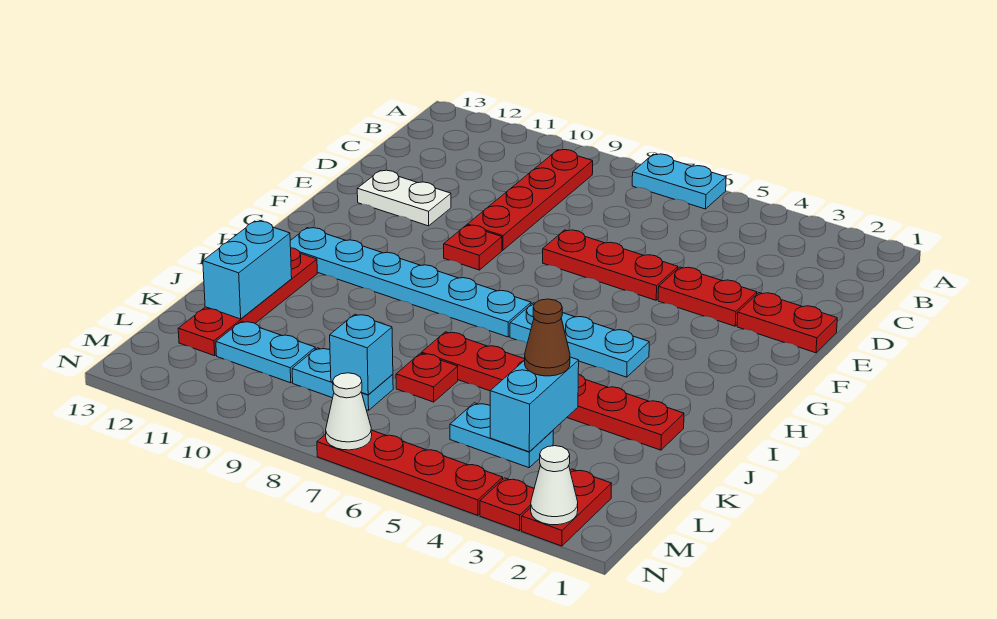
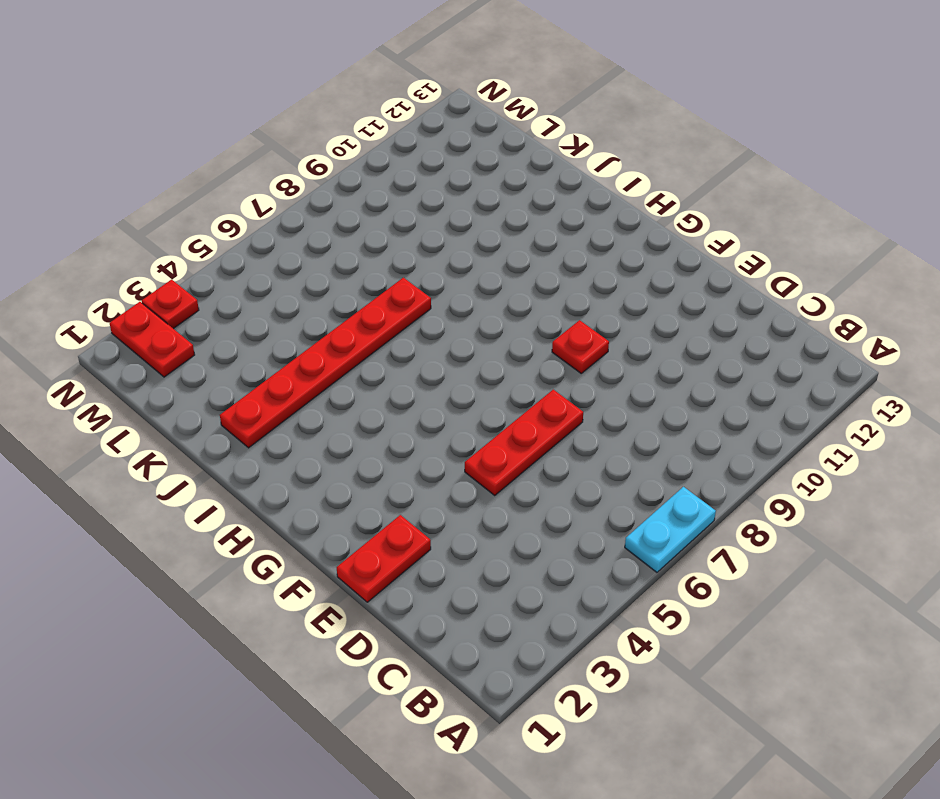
none -> red plate B9:E9 level 1
none -> red plate E3:E4 level 1
none -> white plate E11:E12 level 1

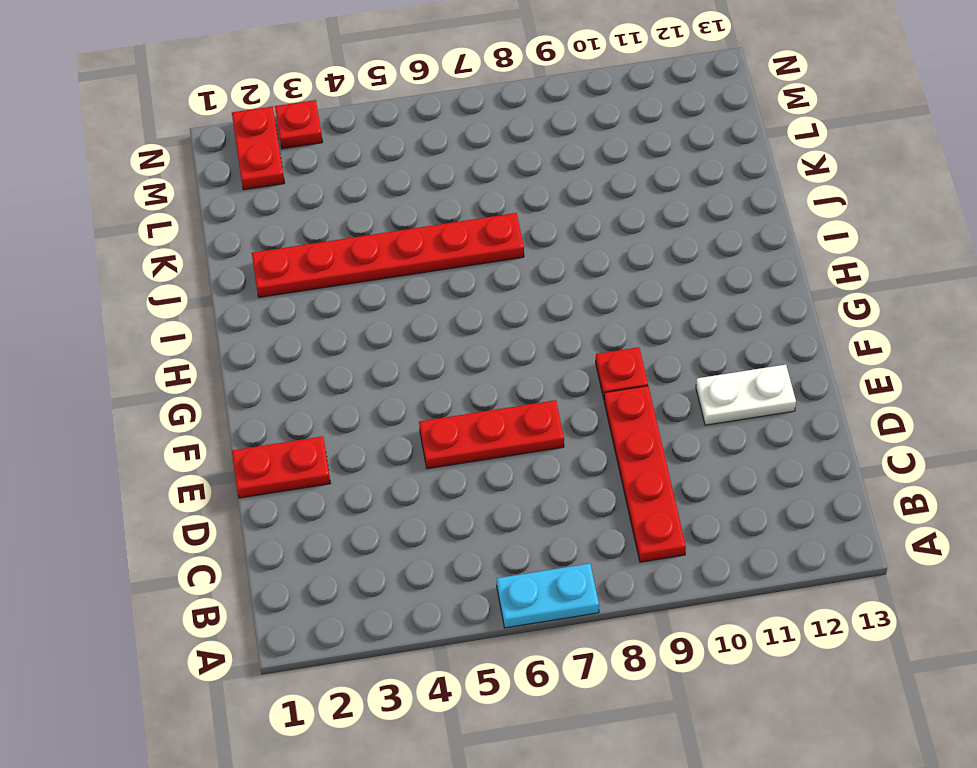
none -> red plate E3:E4 level 1
none -> cyan plate H4:H6 level 1
none -> cyan plate H7:H12 level 1

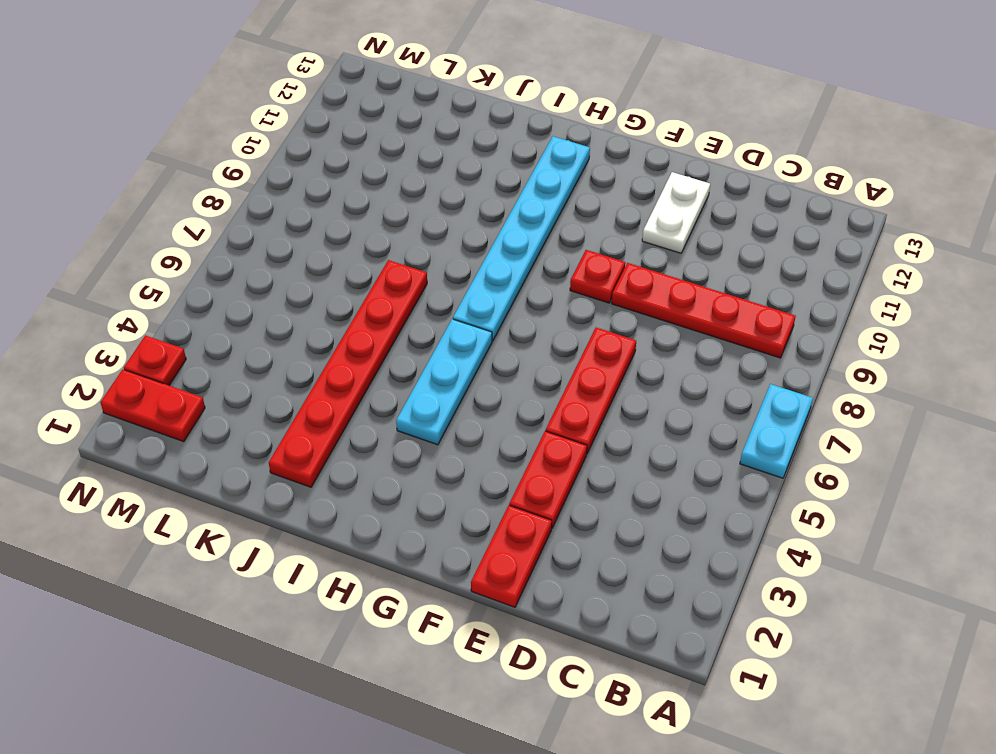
none -> red plate I12:L12 level 1
none -> red plate K7 level 1
none -> cyan plate L4:L5 level 1

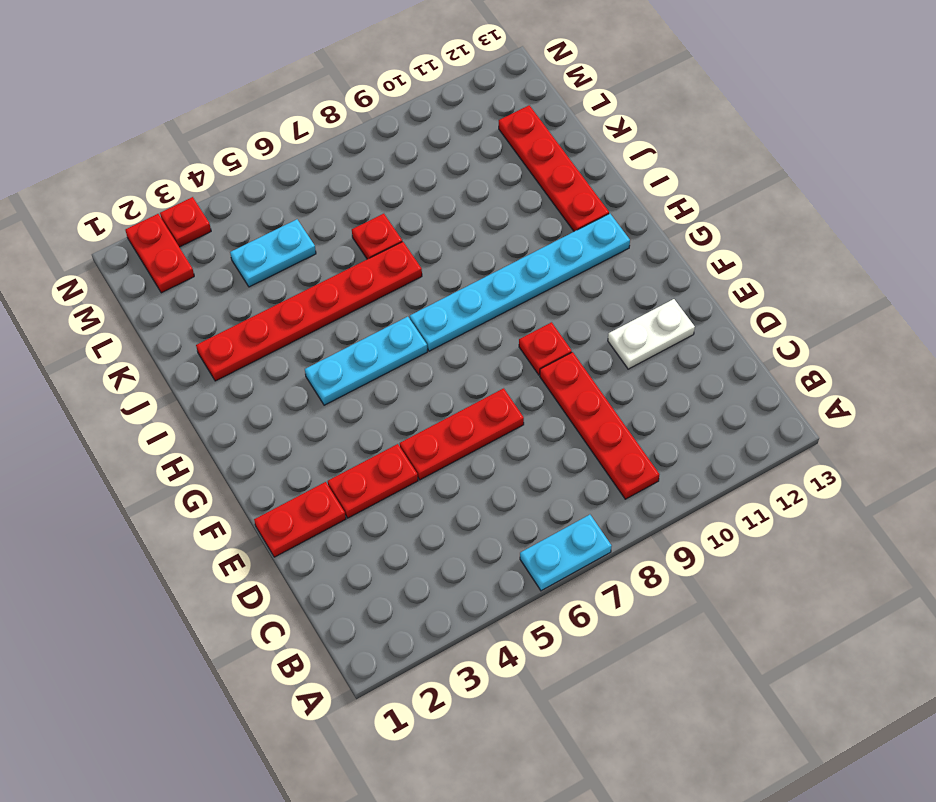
none -> cyan plate L8:L9 level 1
none -> cyan plate L10:L11 level 1
none -> red plate N4:N7 level 1

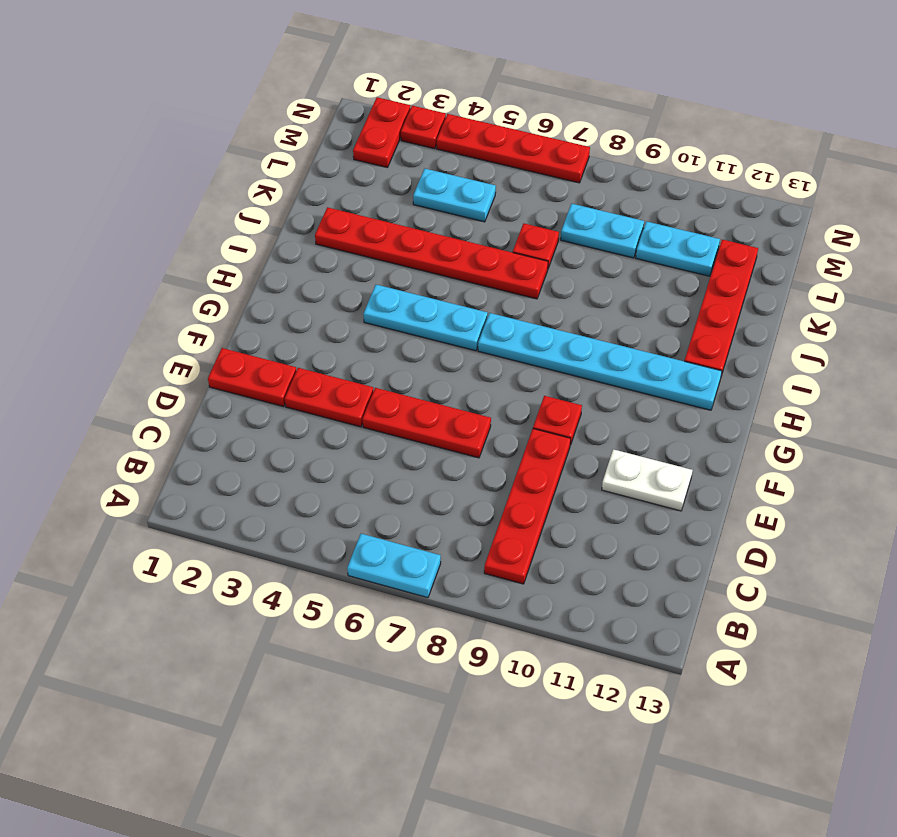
none -> cyan brick J12:K12 level 2
none -> cyan brick K4:L4 level 2
none -> cyan brick L8 level 2

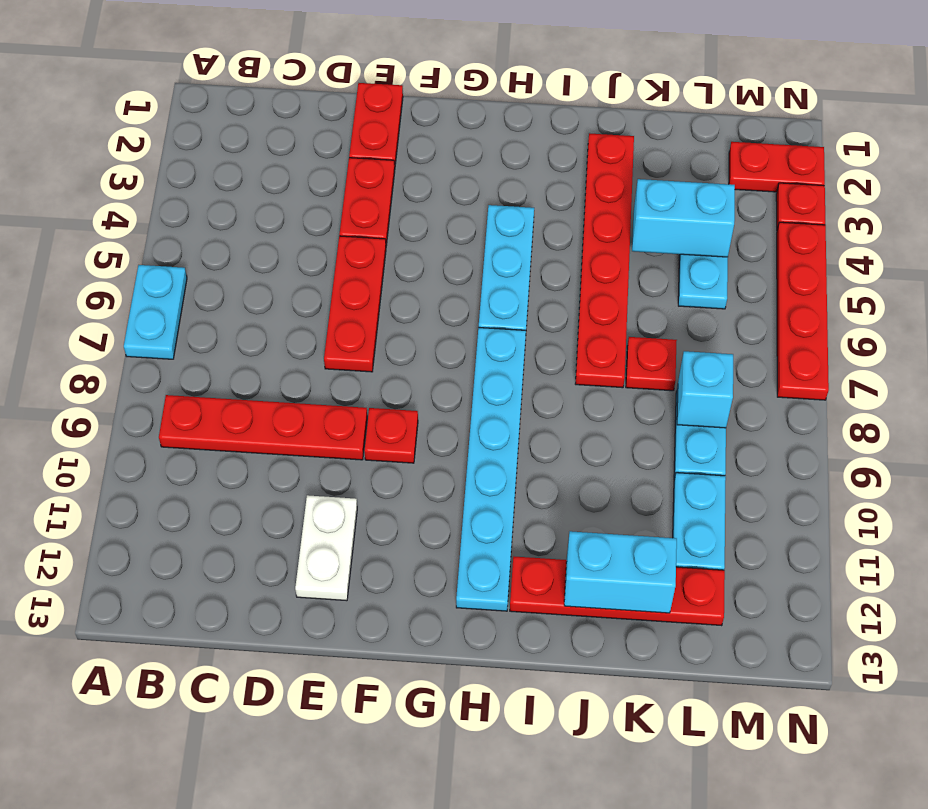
none -> white cone N2 level 2
none -> white cone N7 level 2
none -> brown cone K4 level 3

